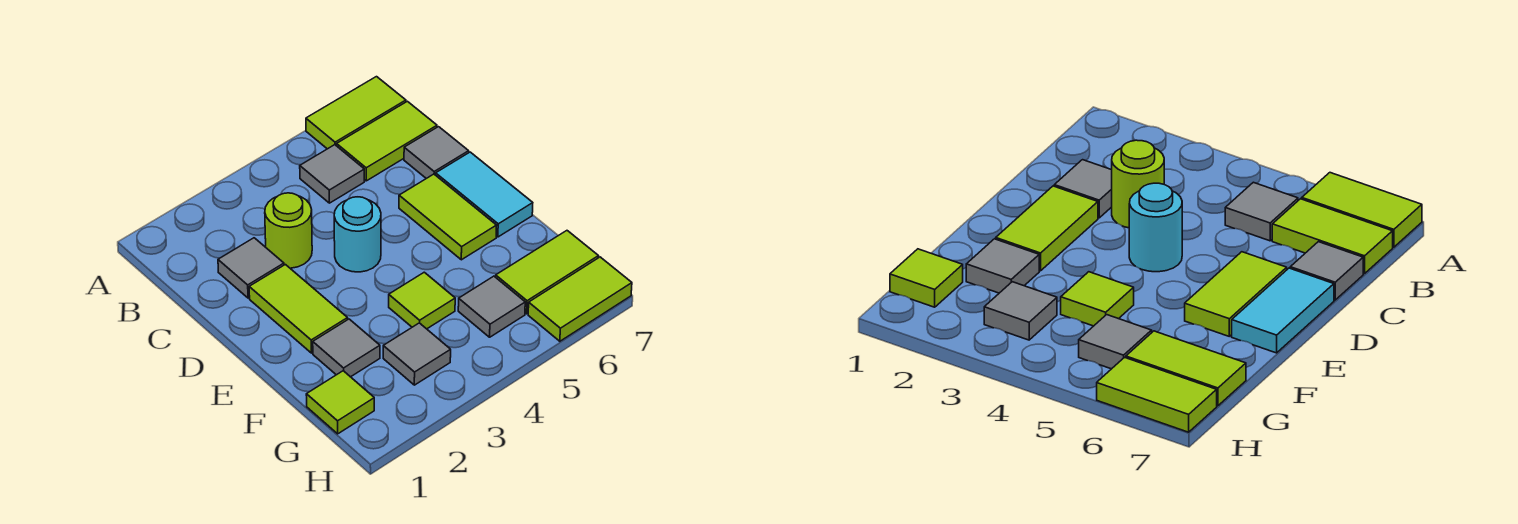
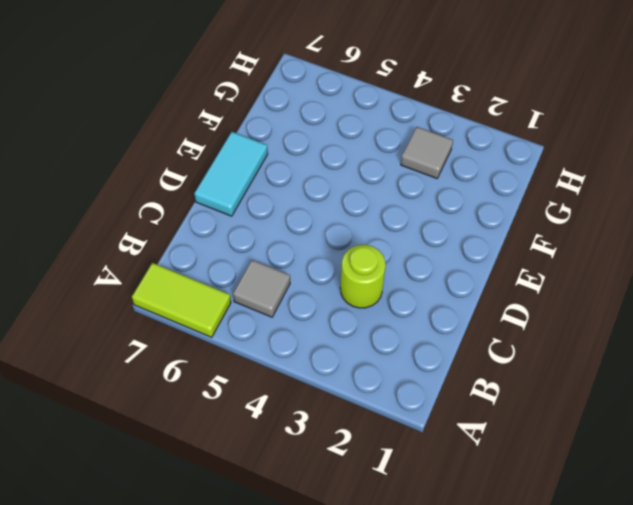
none -> lime tile B6:B7 level 1
none -> grey tile C2 level 1
none -> grey tile C7 level 1

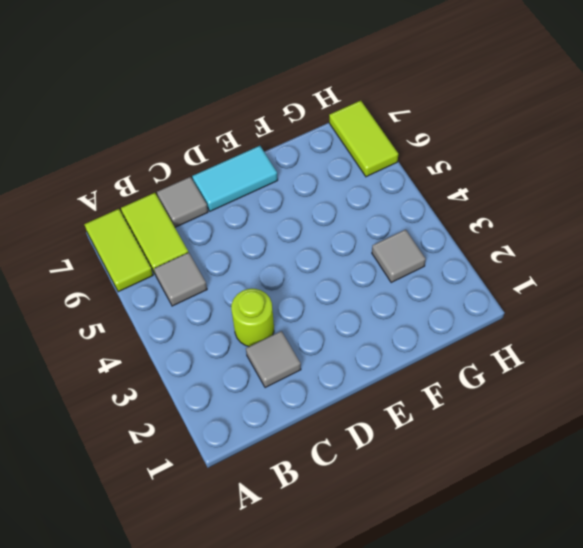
none -> lime tile D2:E2 level 1
none -> cyan round brick D4 level 1
none -> lime tile D6:E6 level 1

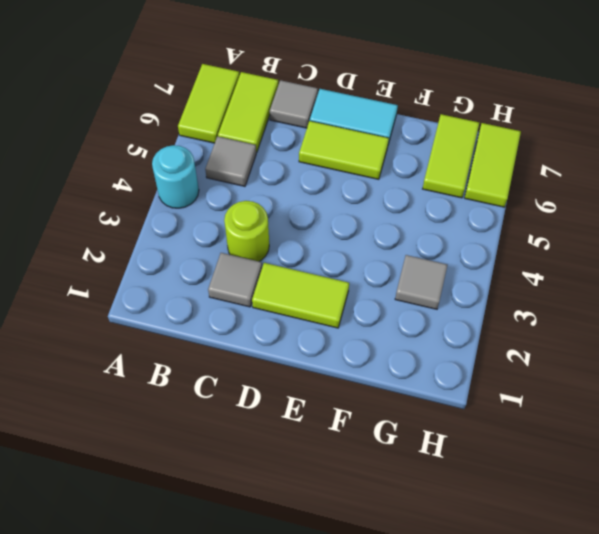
cyan round brick A4 level 1 -> cyan round brick D4 level 1
none -> grey tile F2 level 1
none -> lime tile F4 level 1
none -> lime tile G1 level 1

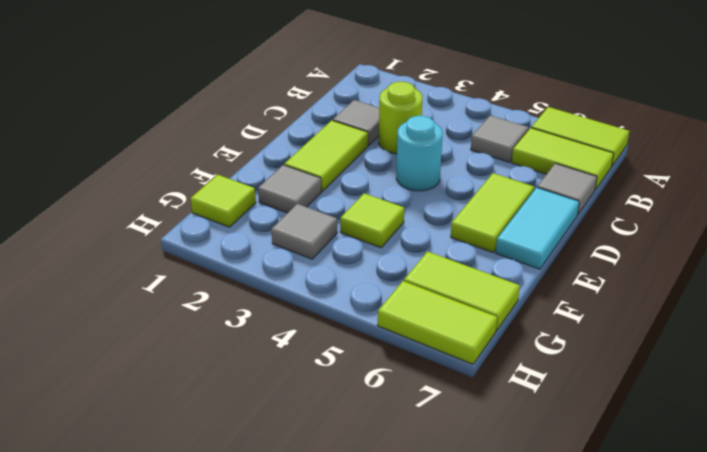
none -> grey tile G5 level 1

